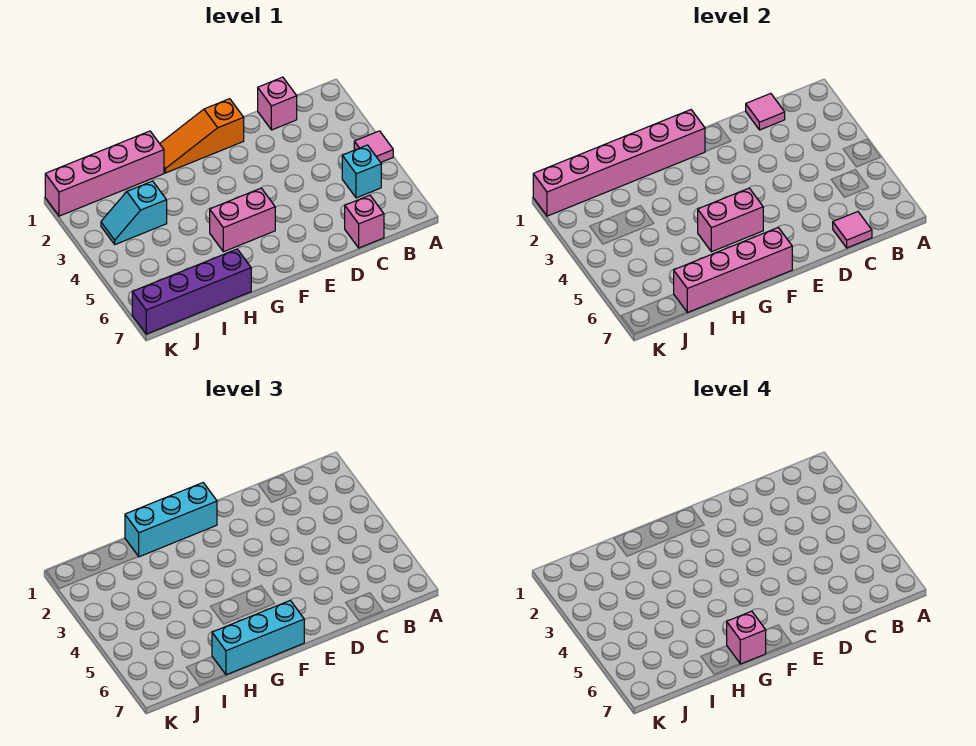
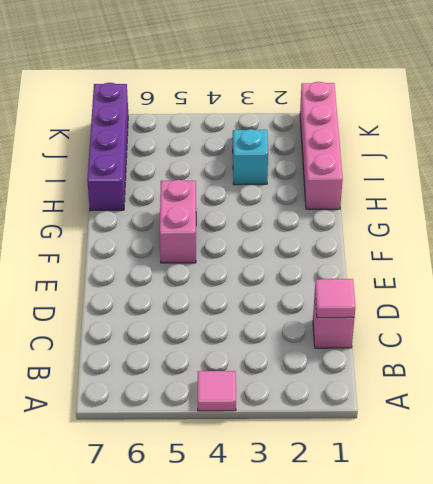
none -> cyan brick B5 level 1
none -> pink brick C7 level 1
none -> orange slope E1:G1 level 1 top E

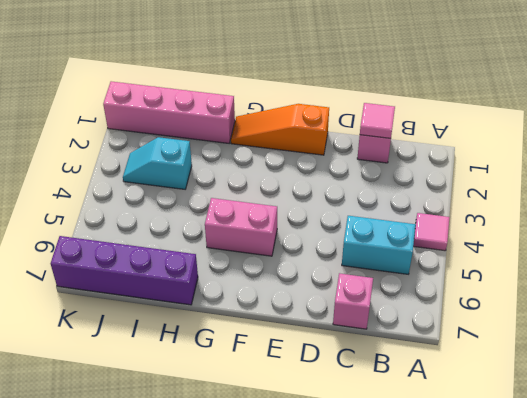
cyan brick B5:C5 level 1 -> cyan brick B5 level 1
none -> pink tile C7 level 2
none -> pink brick F1:K1 level 2
none -> pink brick F5:G5 level 2

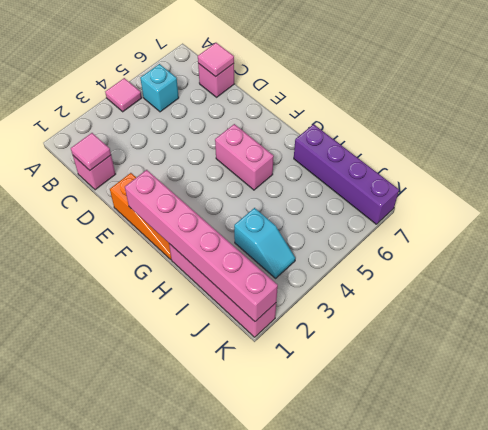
none -> pink brick F5:G5 level 2
none -> pink brick F7:I7 level 2
none -> cyan brick F1:H1 level 3

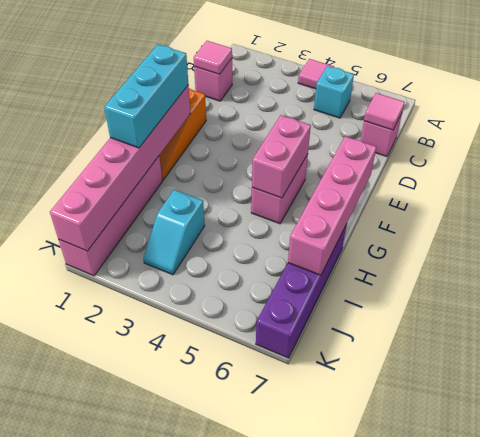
none -> cyan brick F7:H7 level 3
none -> pink brick G7 level 4

